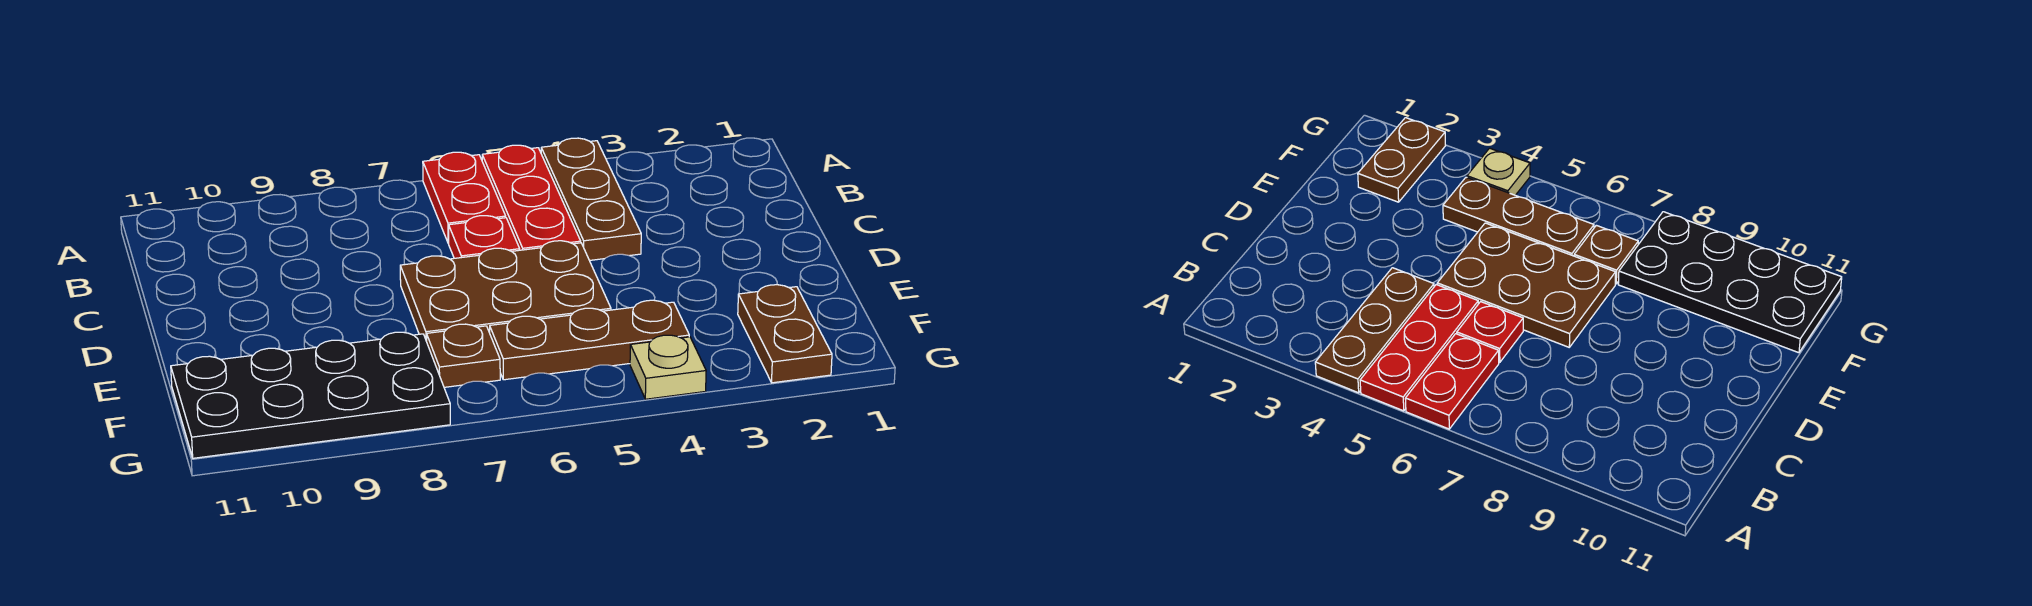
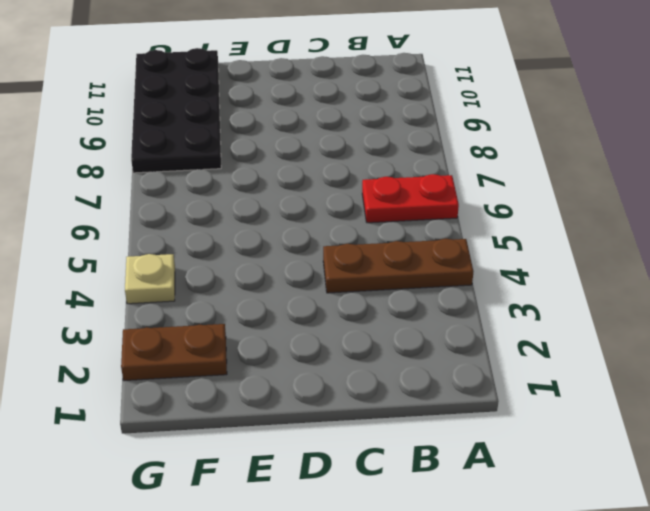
none -> red plate A5:C5 level 1
none -> red plate C6 level 1

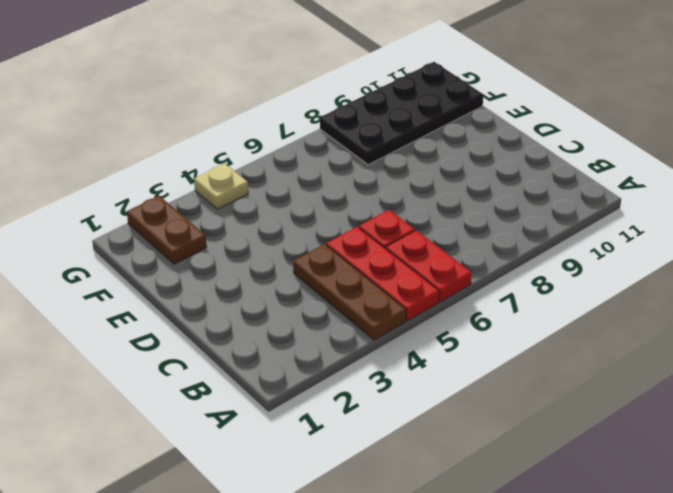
none -> brown plate D5:E7 level 1
none -> brown plate F4:F6 level 1

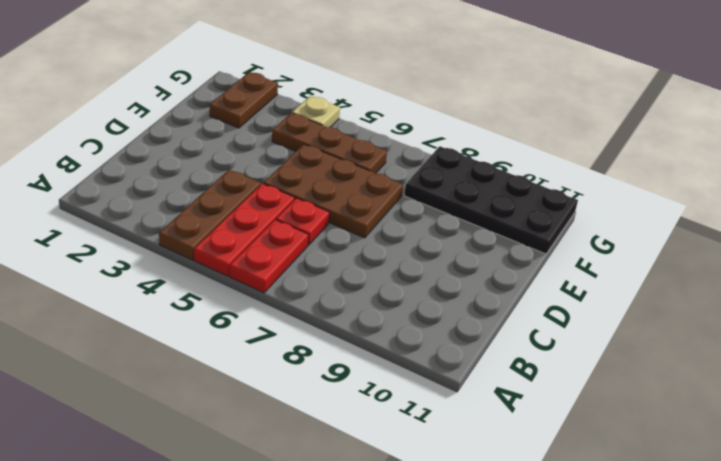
none -> brown plate F7 level 1

